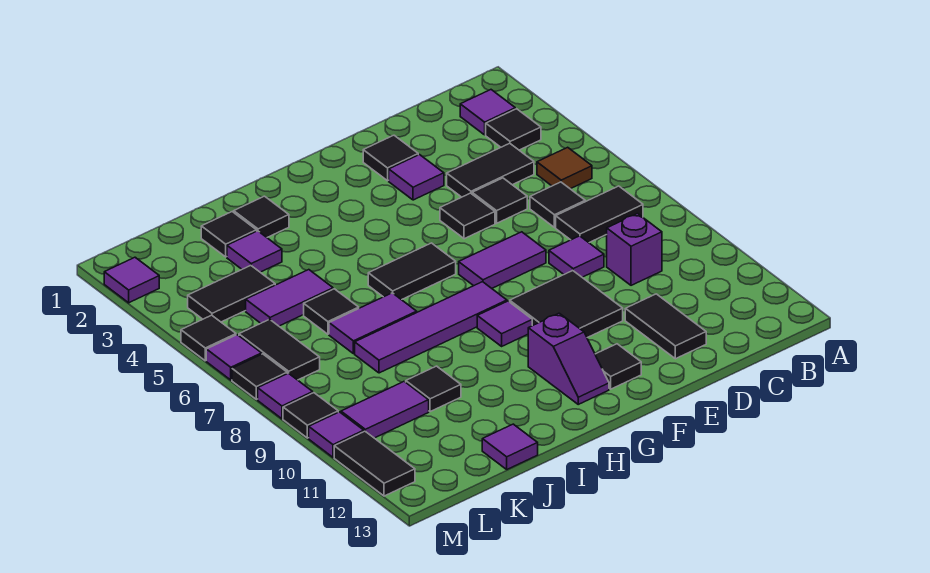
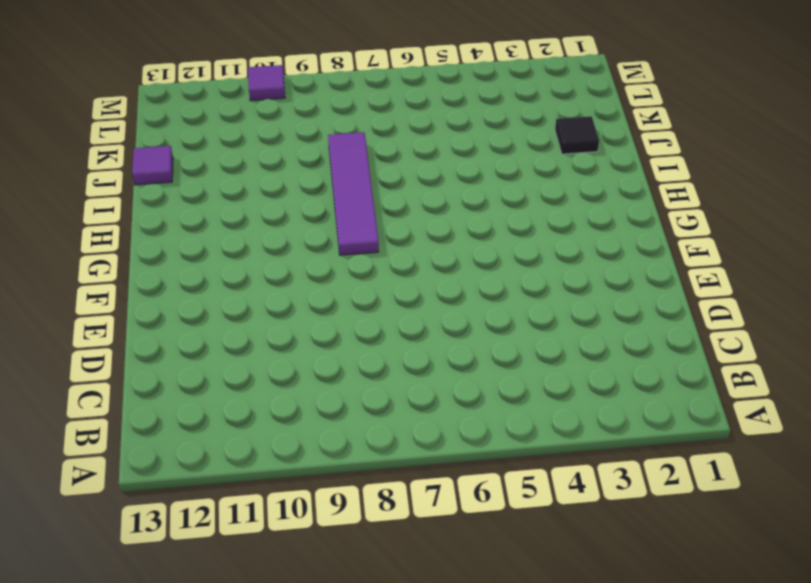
none -> purple tile B2 level 1
none -> black tile B3 level 1
none -> brown tile B5 level 1
none -> black tile B7:C7 level 1

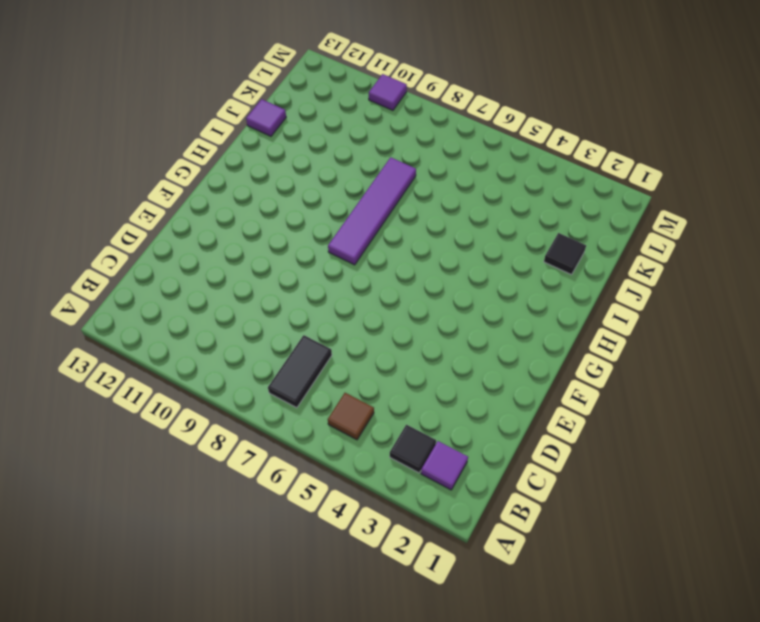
none -> black tile C4:D4 level 1
none -> black tile C6 level 1
none -> purple brick C9 level 1
none -> black tile D5 level 1

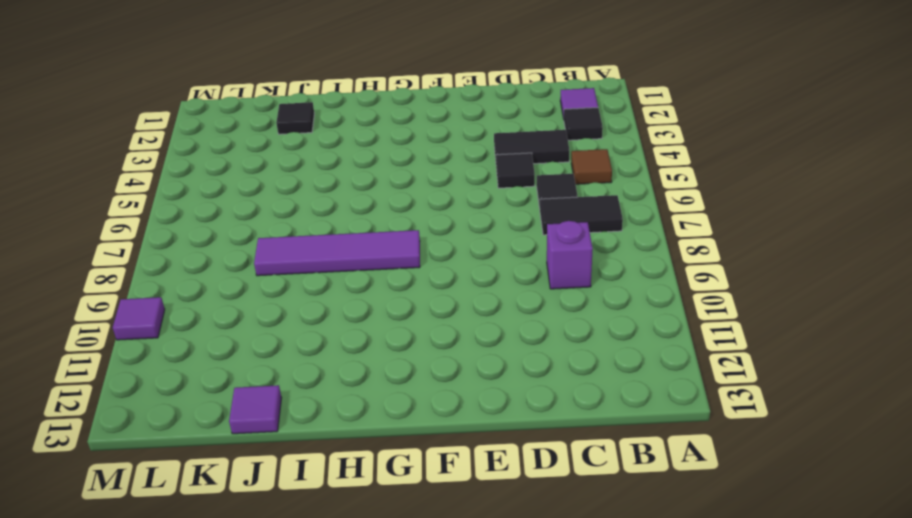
none -> purple tile D8 level 1
none -> black tile D11:D12 level 1
none -> black tile E2 level 1
none -> purple tile E3 level 1

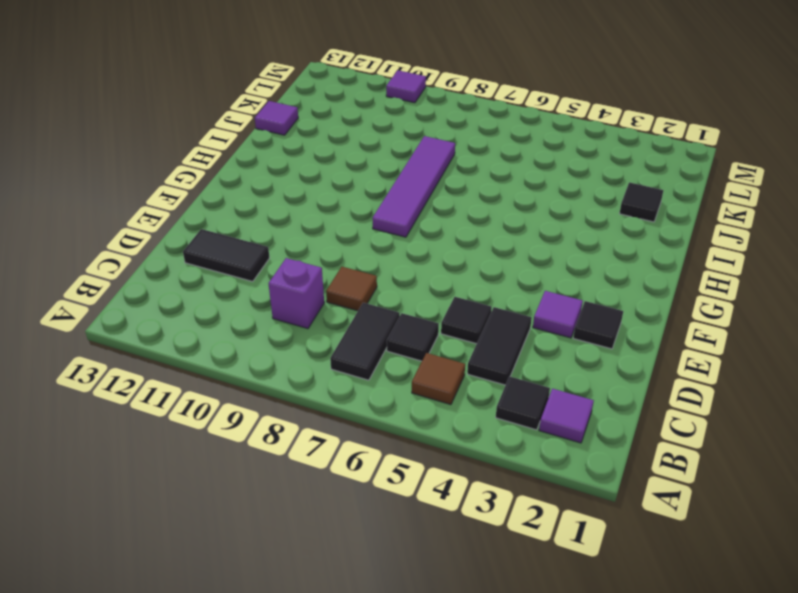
brown tile D8 level 1 -> purple tile D8 level 1
none -> black tile E5 level 1
none -> purple tile E7:F7 level 1
none -> black tile E9:F10 level 1
none -> black tile F12 level 1

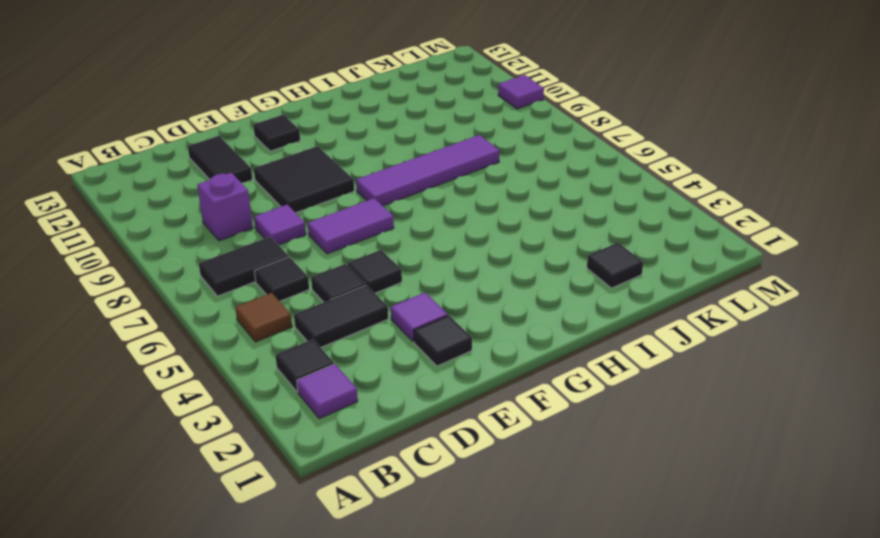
none -> black tile G6:H6 level 1
none -> purple tile G9 level 1
none -> purple slope G11:G12 level 1 top 11
none -> black tile I2 level 1

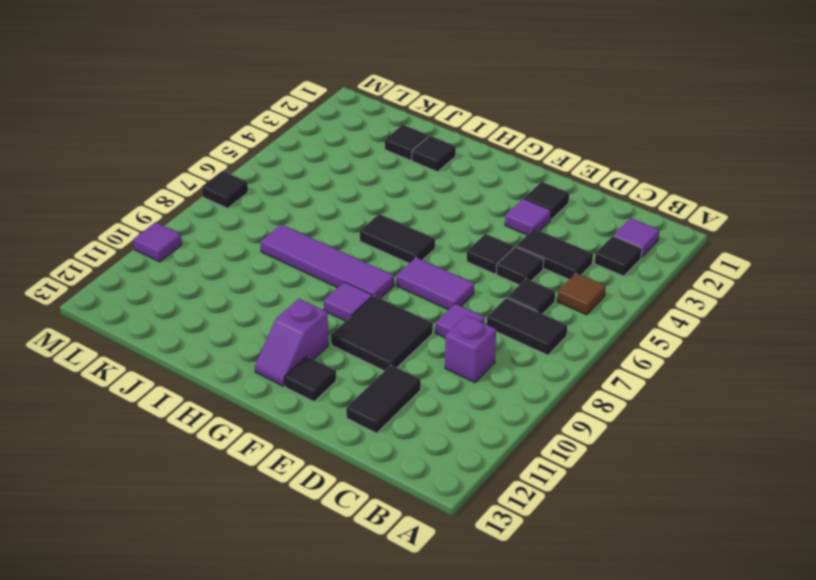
none -> purple tile I7:J7 level 1
none -> purple tile J3 level 1
none -> purple tile J5:K5 level 1
none -> black tile J6 level 1

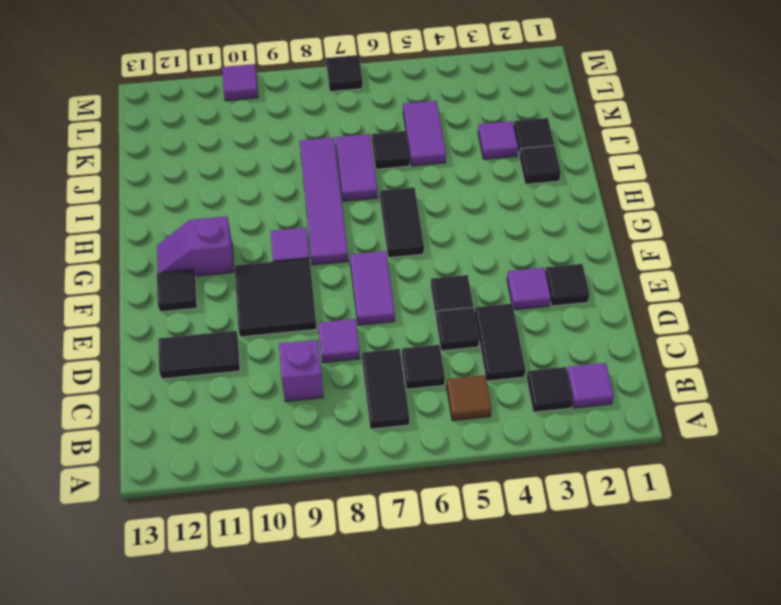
none -> black tile J10 level 1
none -> purple tile J13 level 1
none -> black tile K4:L4 level 1
none -> purple tile K10:L10 level 1

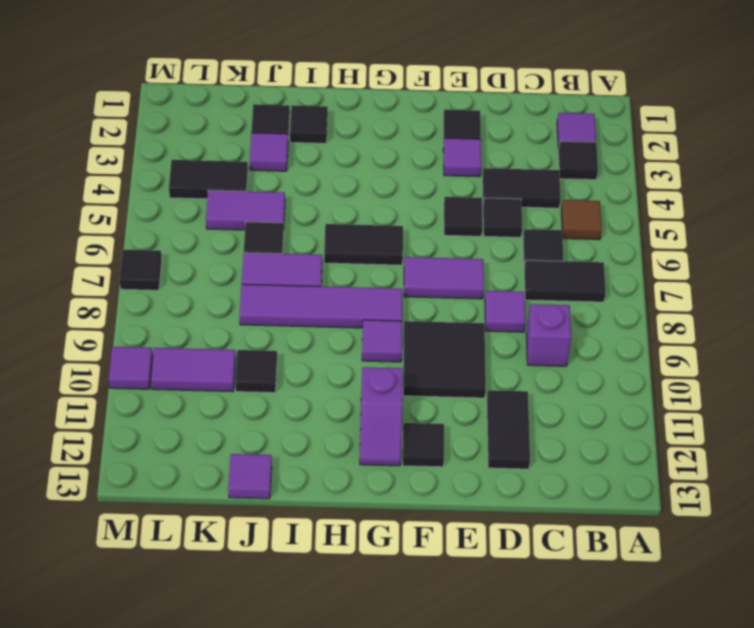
none -> black tile L6:L7 level 1
none -> purple tile M2 level 1
none -> black tile M5 level 1
none -> purple tile M6 level 1

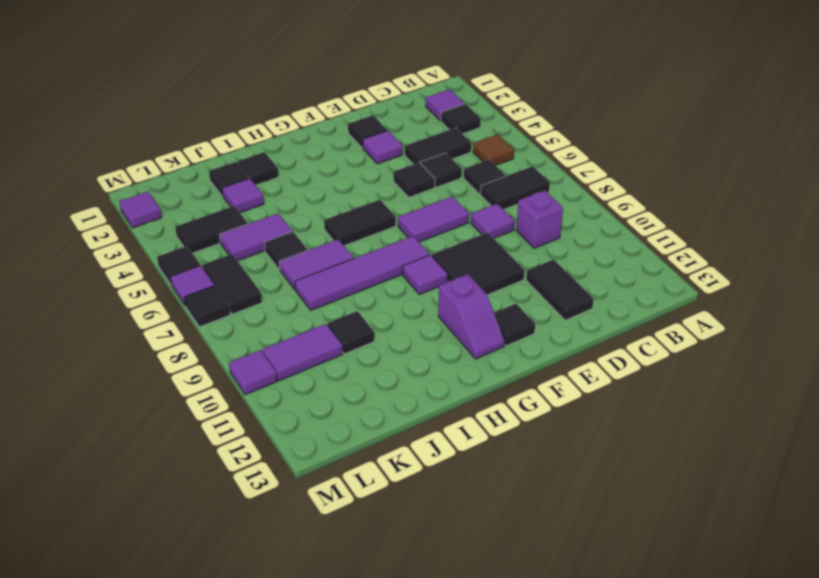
none -> purple tile J13 level 1
none -> purple tile M8 level 1
none -> black tile M9 level 1
none -> black tile M11:M12 level 1

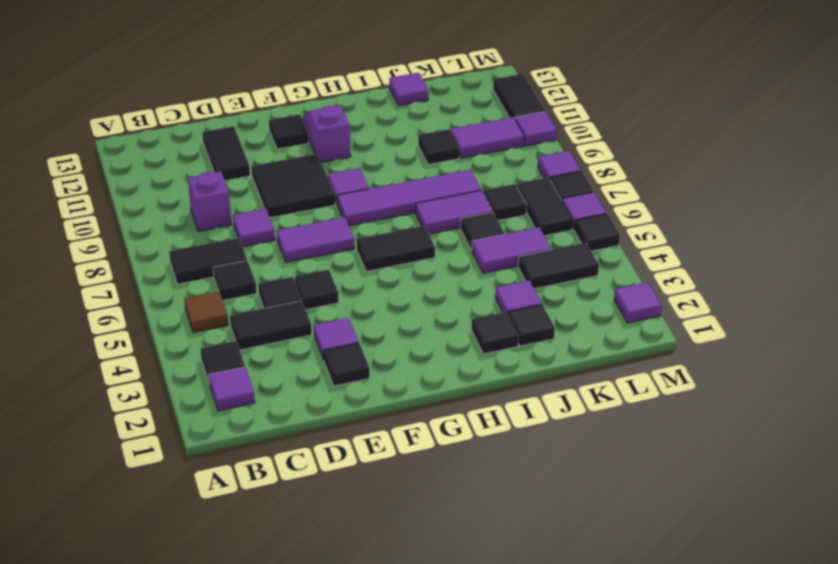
black tile K7 level 1 -> black tile M9 level 1

